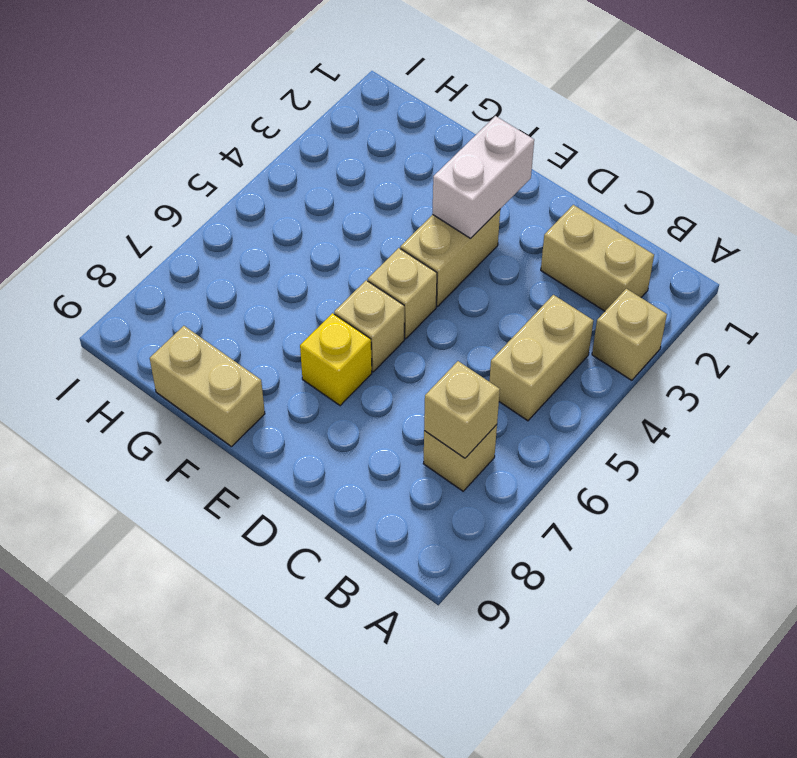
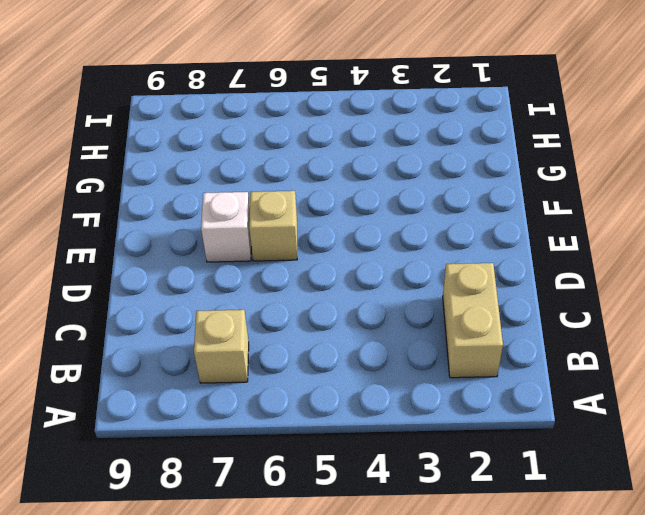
white brick E7 level 1 -> yellow brick E7 level 1
none -> tan brick A3 level 1
none -> tan brick B4:B5 level 1

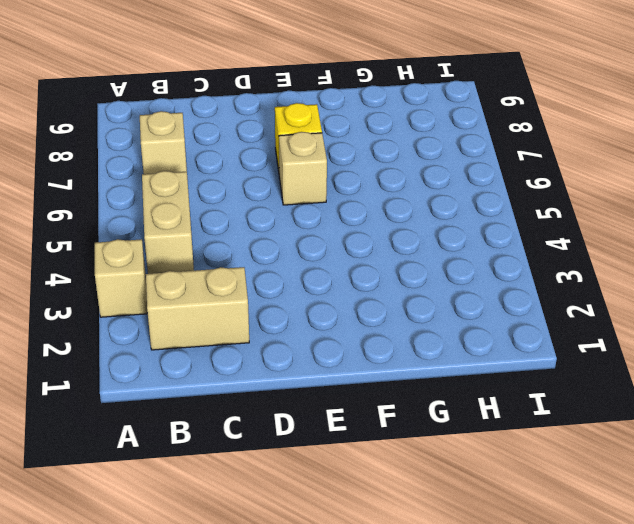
none -> tan brick E3:E4 level 1
none -> tan brick E5 level 1

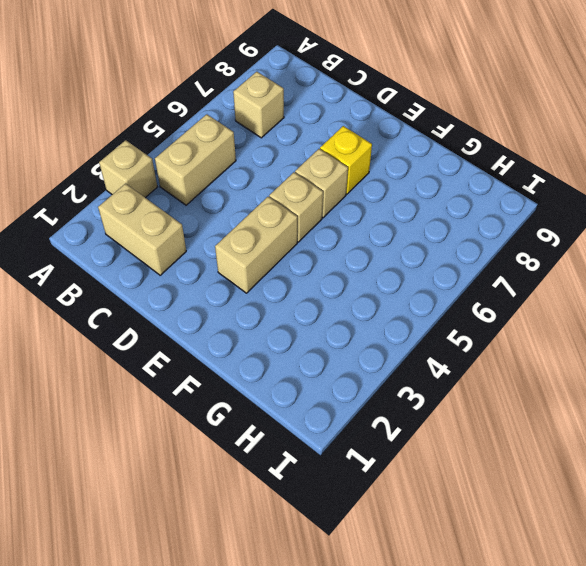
none -> tan brick F9:G9 level 1
none -> tan brick B7 level 2

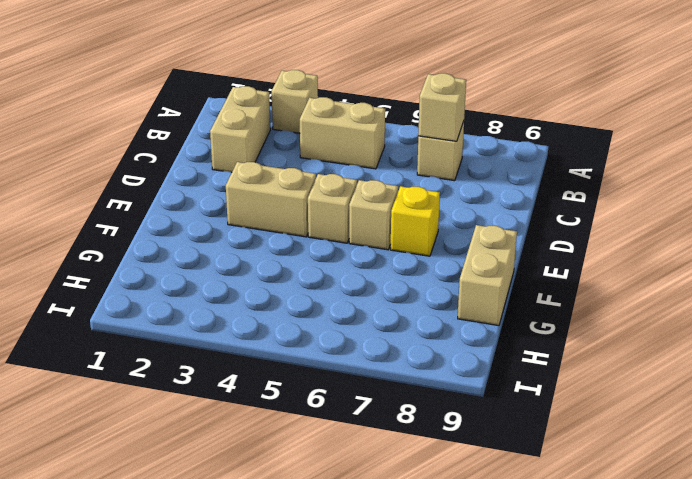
none -> white brick E2:E3 level 2

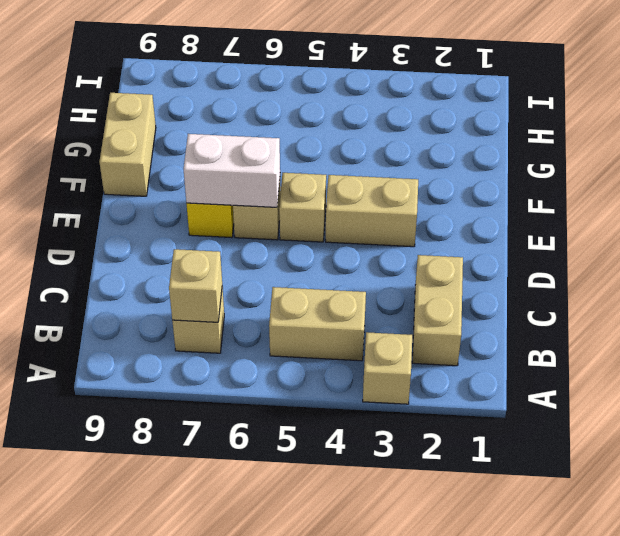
white brick E6:E7 level 2 -> white brick E2:E3 level 2

